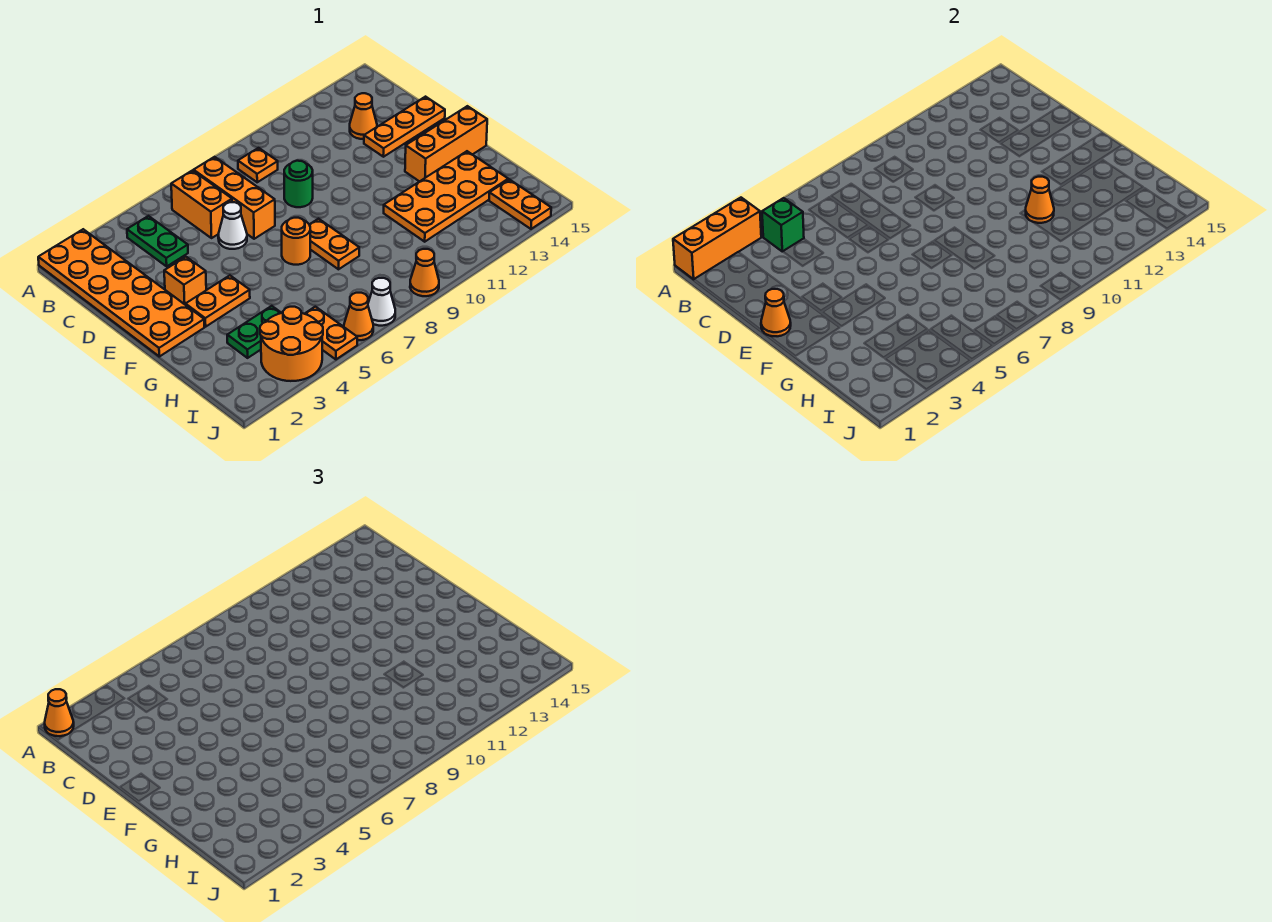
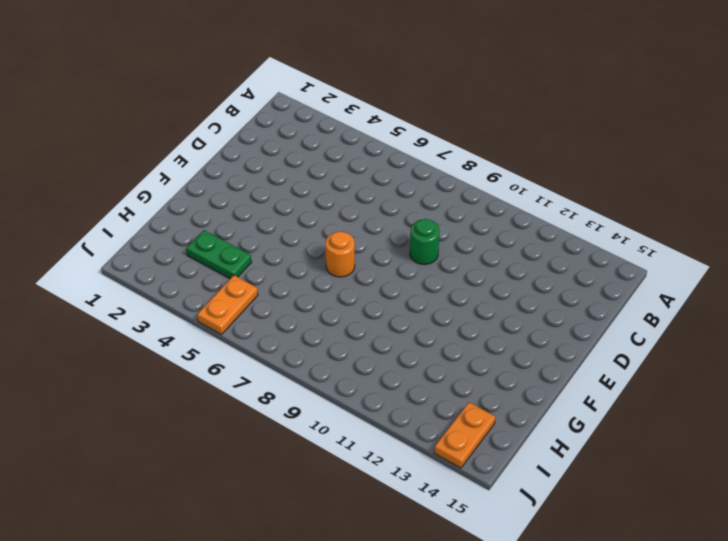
none -> orange plate A1:F2 level 1
none -> green plate B4:C4 level 1
none -> orange brick B6:C6 level 1

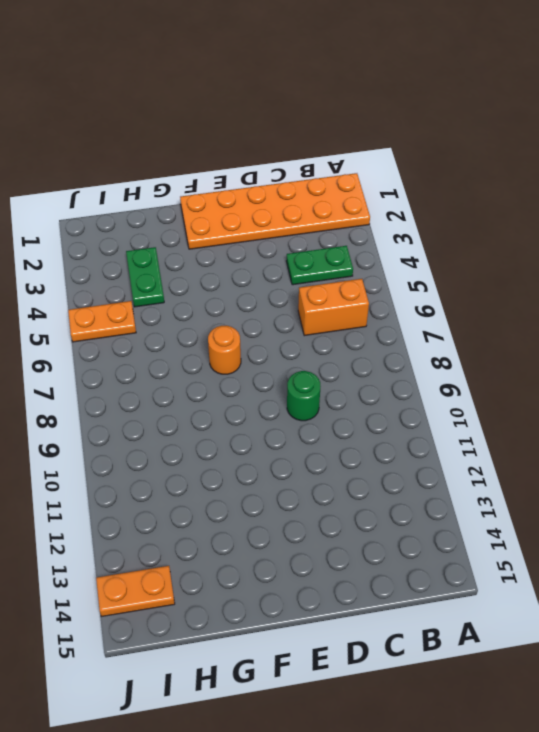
none -> orange brick B7:D7 level 1
none -> orange plate B9 level 1
none -> orange cone C13 level 1

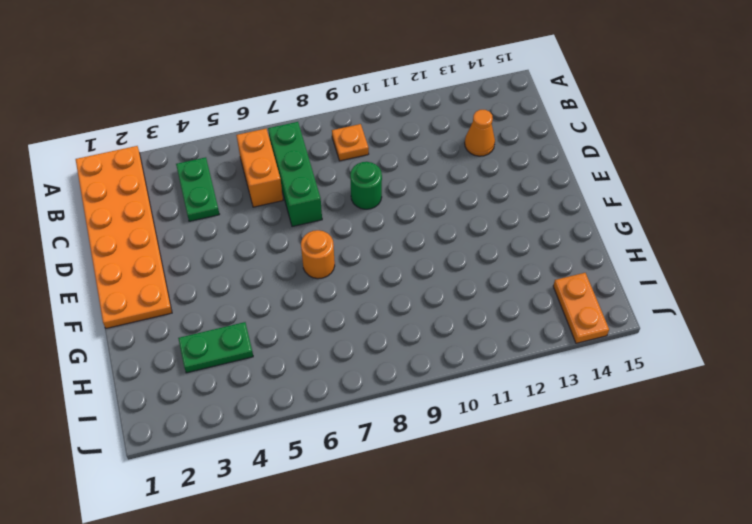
green brick B7:D7 level 1 -> orange brick B7:D7 level 1
none -> white cone D6 level 1
none -> orange plate D13:D15 level 1
none -> orange brick E3 level 1

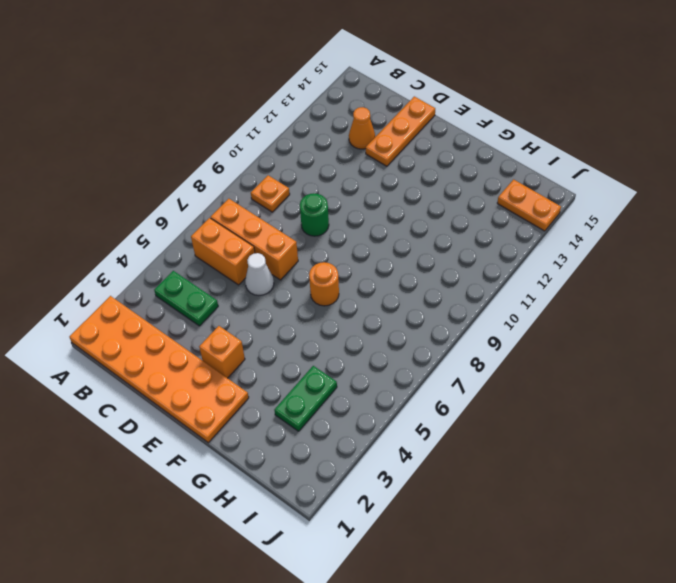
none -> orange plate F3:F4 level 1
none -> orange plate F8:G8 level 1
none -> orange brick F13:F15 level 1

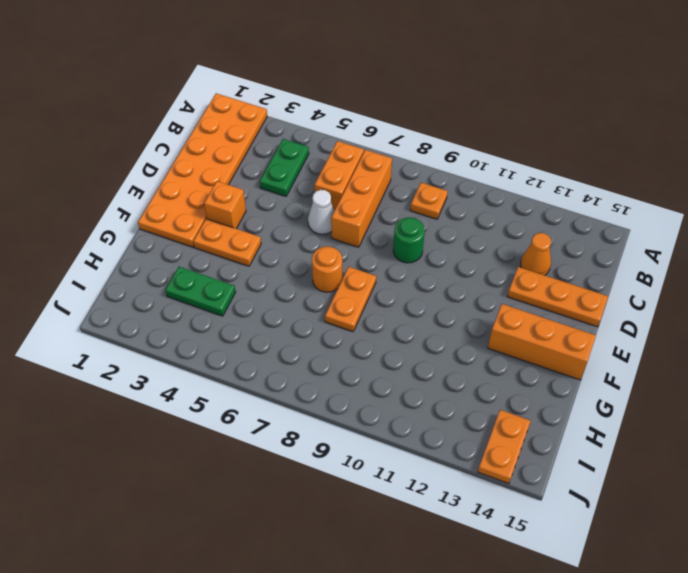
none -> orange plate G11:H14 level 1
none -> orange round brick I3:J4 level 1
none -> orange plate I5:J5 level 1

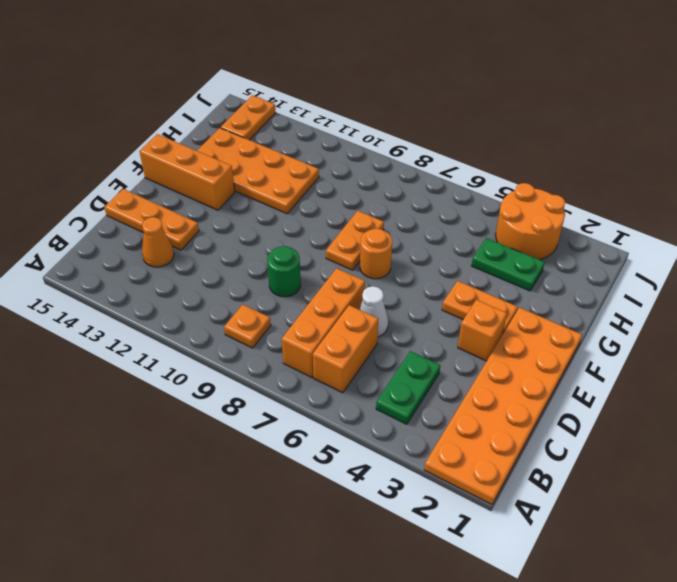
none -> orange plate I5:J5 level 1
none -> orange cone J6 level 1
none -> white cone J7 level 1

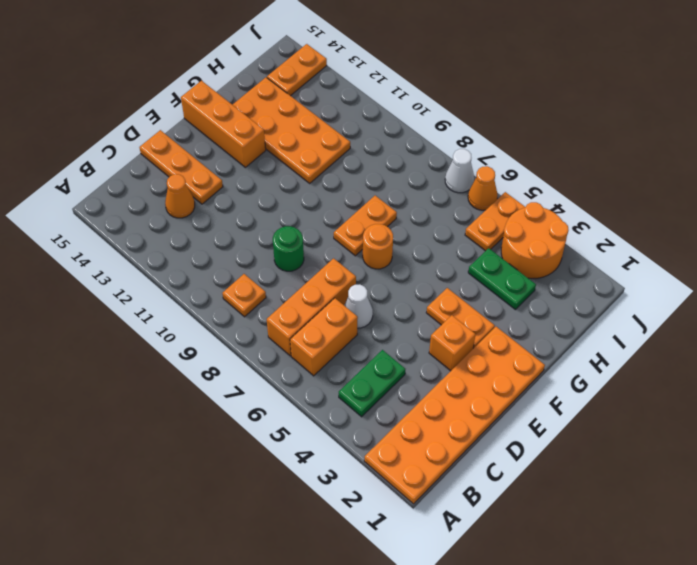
none -> orange cone J9 level 1
none -> orange brick A1:A3 level 2
none -> green brick B4 level 2

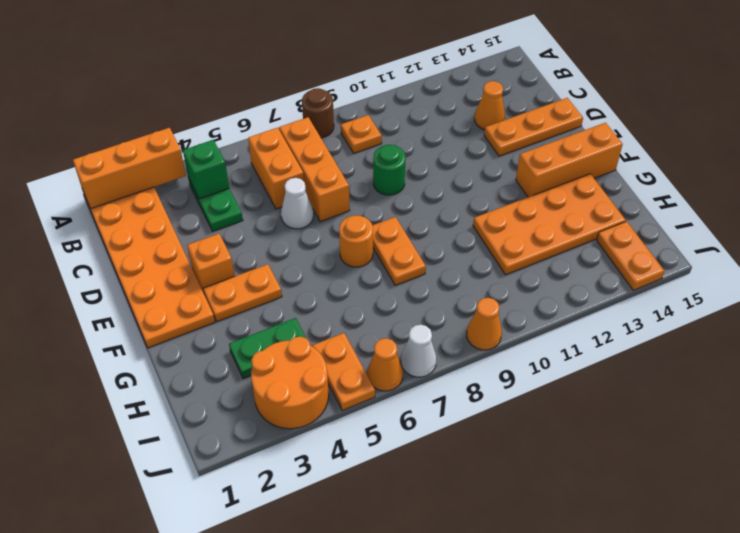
brown round brick A8 level 1 -> none
none -> orange cone E1 level 2
none -> orange cone G11 level 2
none -> orange cone A1 level 3

